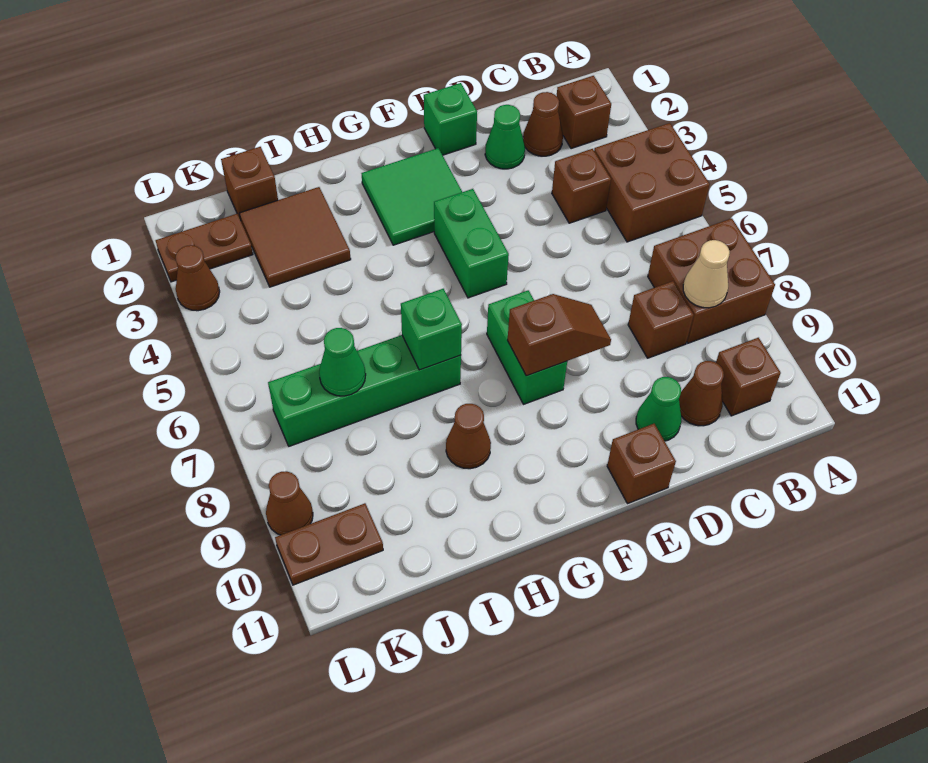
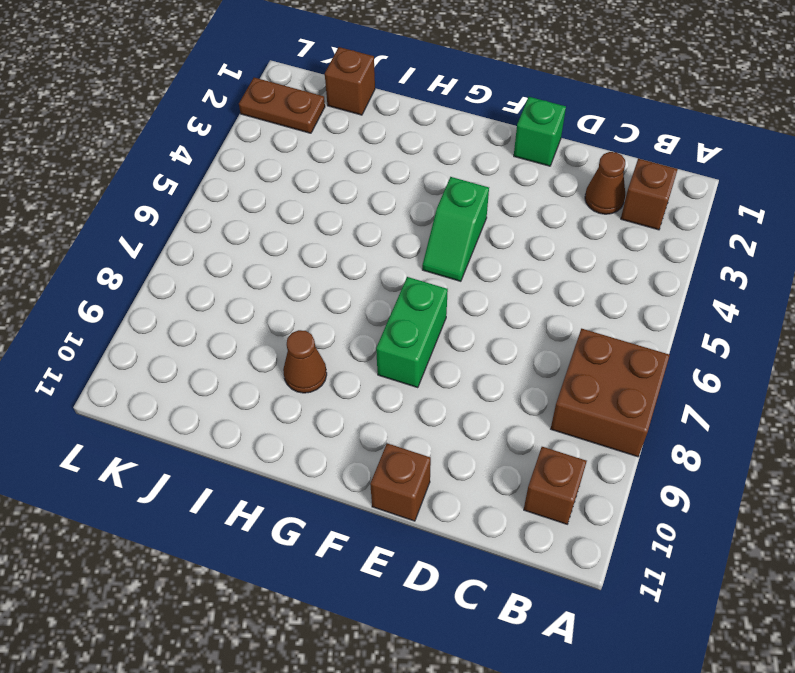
green slope F4:F5 level 1 top 4 -> green brick F4:F5 level 1
none -> brown brick A4:B5 level 1
none -> brown brick C4 level 1
none -> brown brick C8 level 1

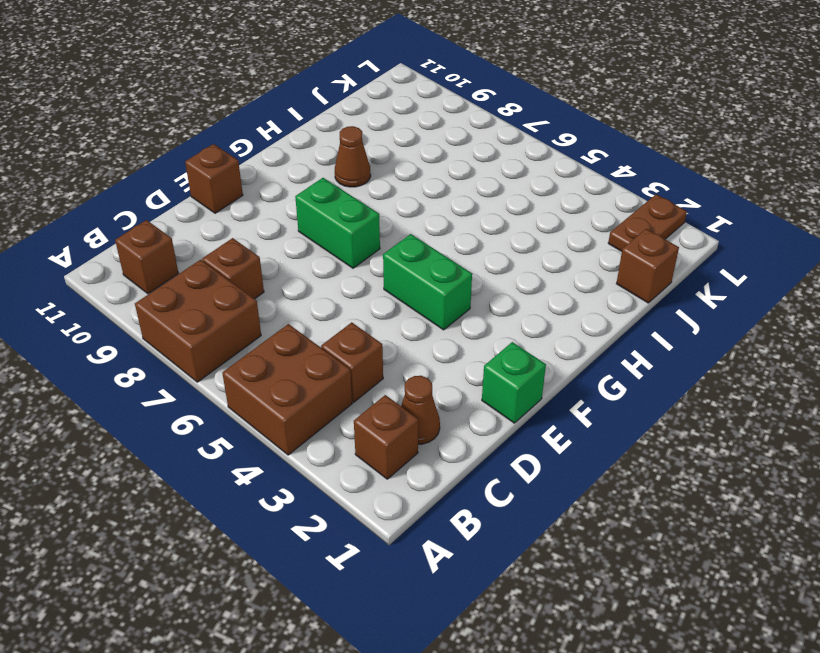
none -> brown cone C10 level 1
none -> green cone D2 level 1
none -> green cone D10 level 1

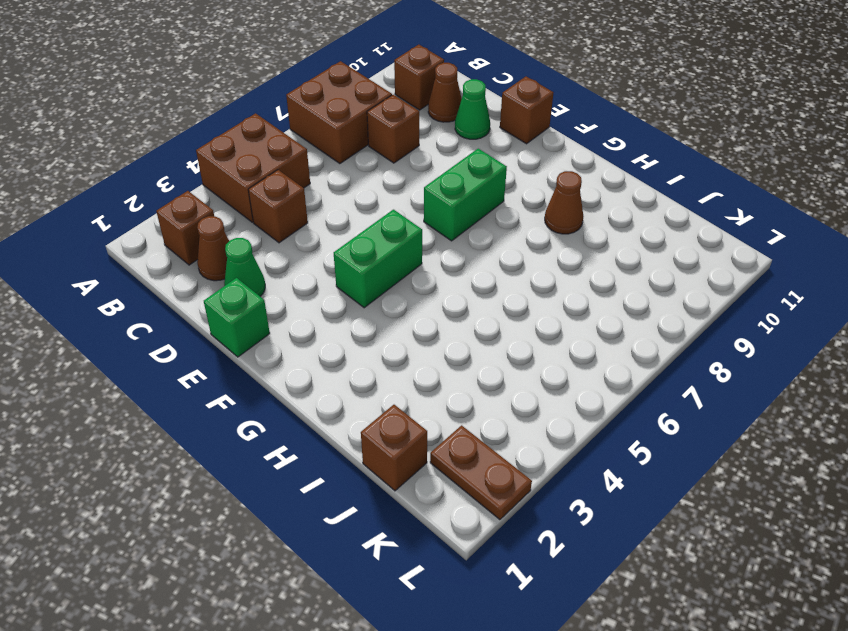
none -> green tile F2:G3 level 1
none -> green brick H7:K7 level 1
none -> brown tile I2:J3 level 1

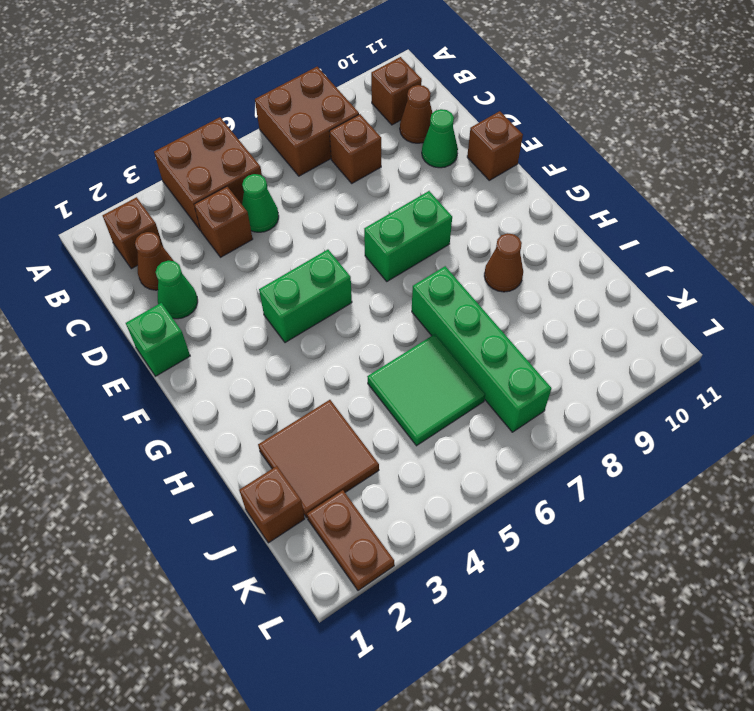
green cone C5 level 1 -> green cone J7 level 2
green tile I5:J6 level 1 -> green tile F2:G3 level 1
none -> brown plate K10:L10 level 1
none -> brown cone L3 level 1
none -> brown cone L9 level 1

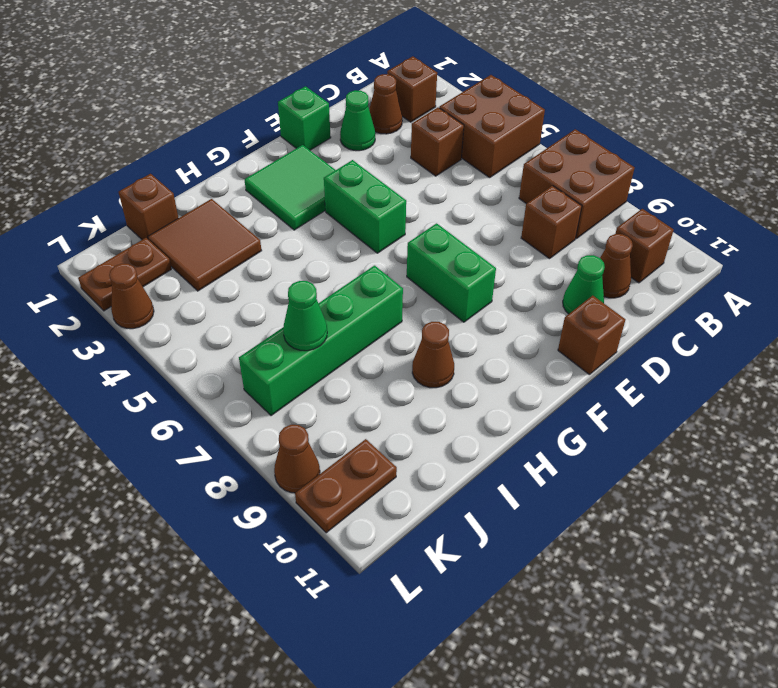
none -> tan cone B8 level 2
none -> brown slope E8:F8 level 2 top F
none -> green brick H7 level 2

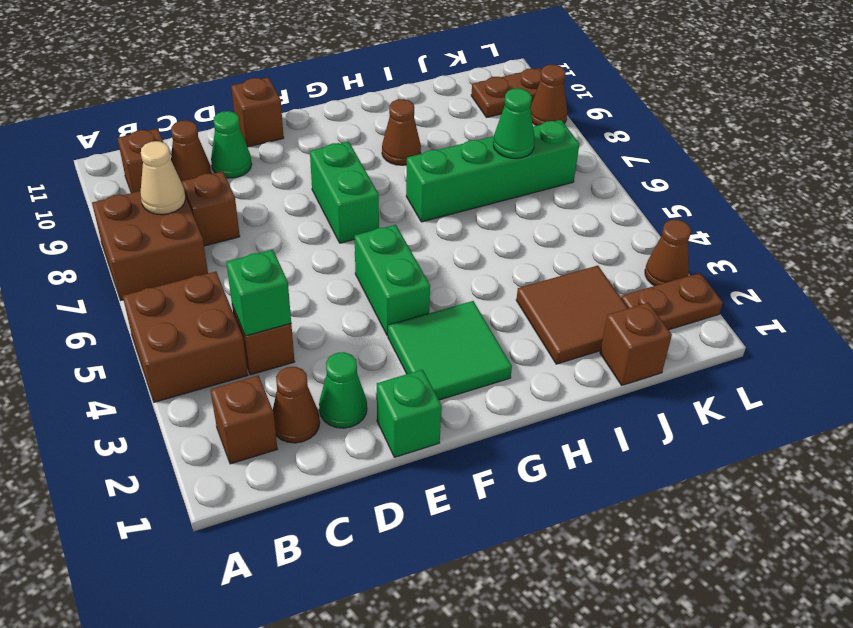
green brick C4 level 2 -> green brick H7 level 2
none -> brown slope E8:F8 level 2 top F

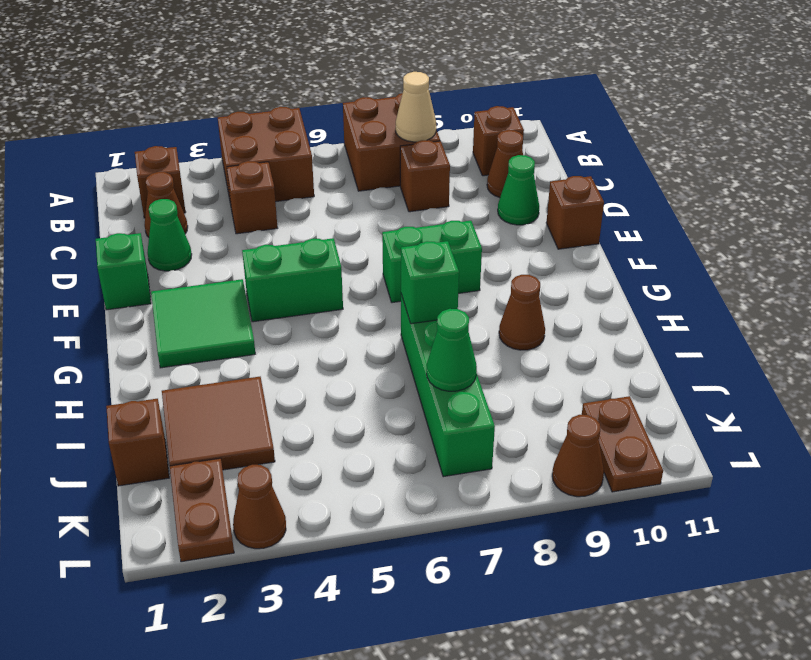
none -> brown slope E8:F8 level 2 top F

